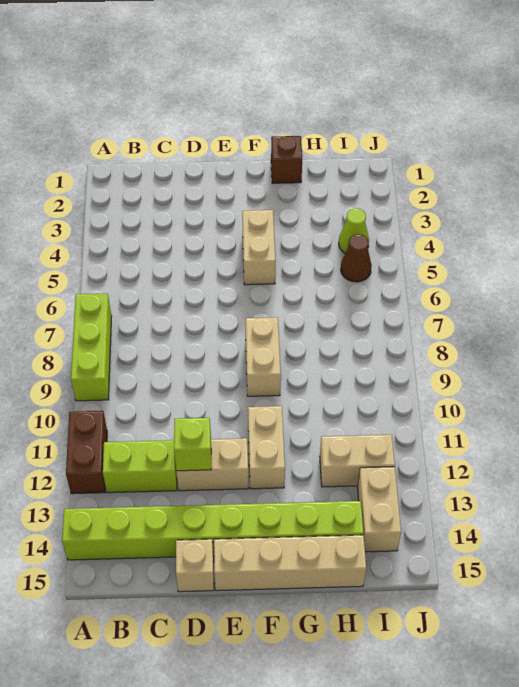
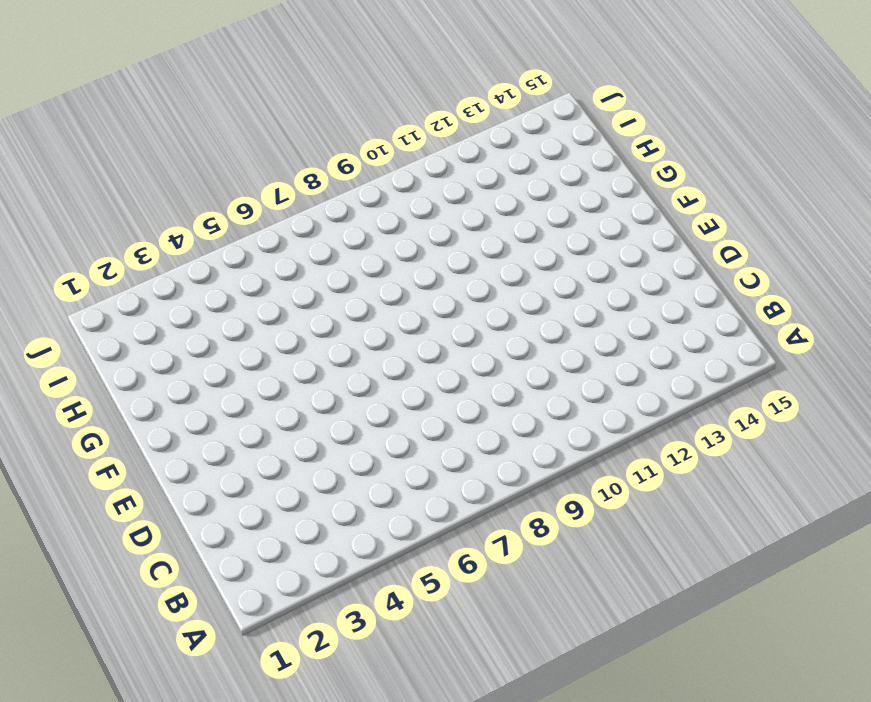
none -> lime brick A7:A9 level 1
none -> brown brick A11:A12 level 1
none -> lime brick A14:H14 level 1

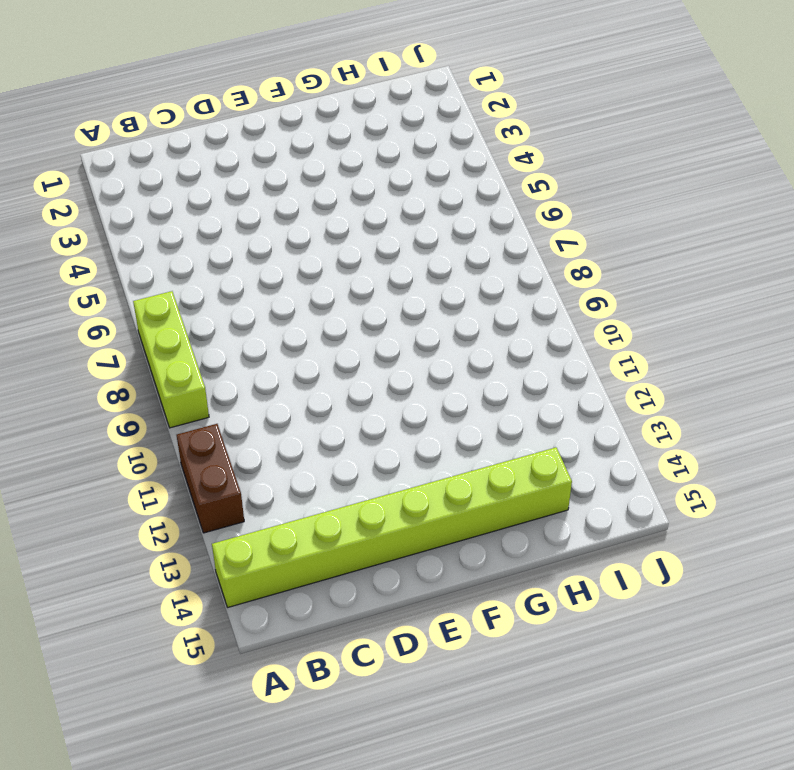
none -> lime brick B12:C12 level 1
none -> tan brick D12:E12 level 1
none -> tan brick D15 level 1

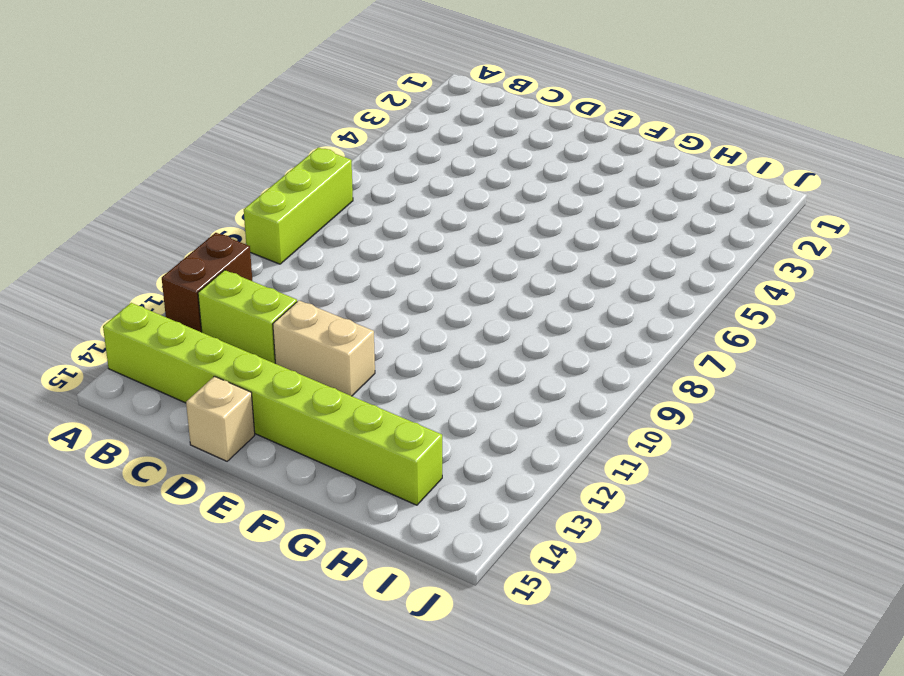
none -> tan brick E15:H15 level 1
none -> tan brick F4:F5 level 1
none -> tan brick F8:F9 level 1

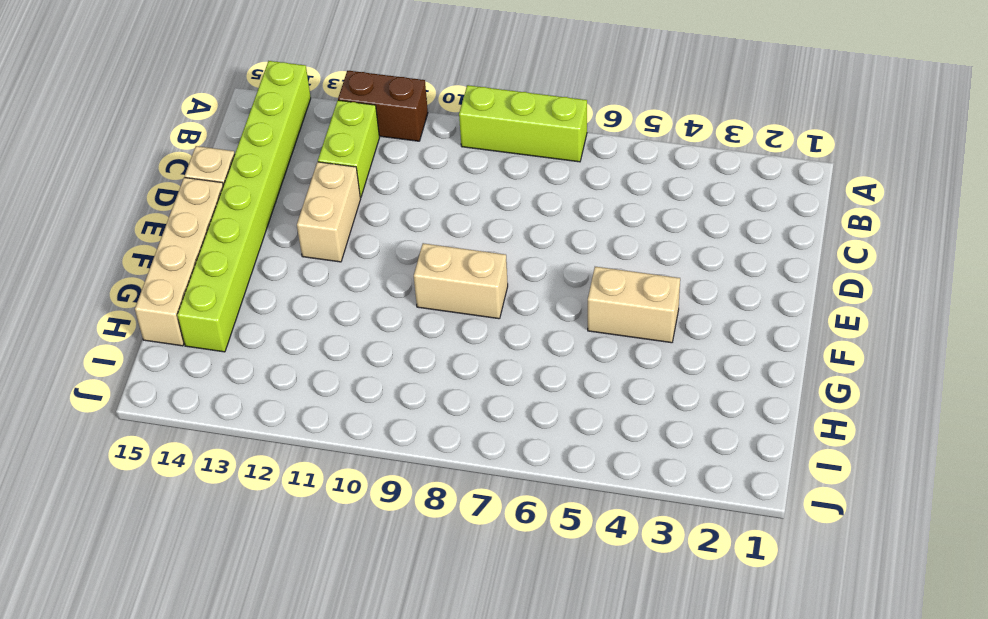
none -> tan brick F11:F12 level 1
none -> brown brick G1 level 1
none -> tan brick H12:I12 level 1

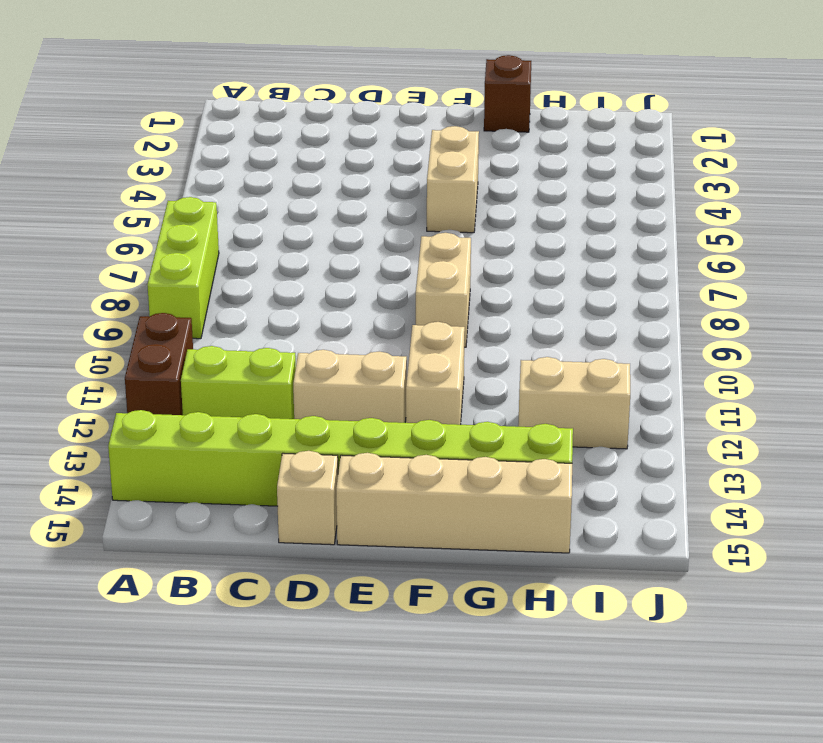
none -> lime cone I4 level 1
none -> brown cone I5 level 1
none -> tan brick I13:I14 level 1

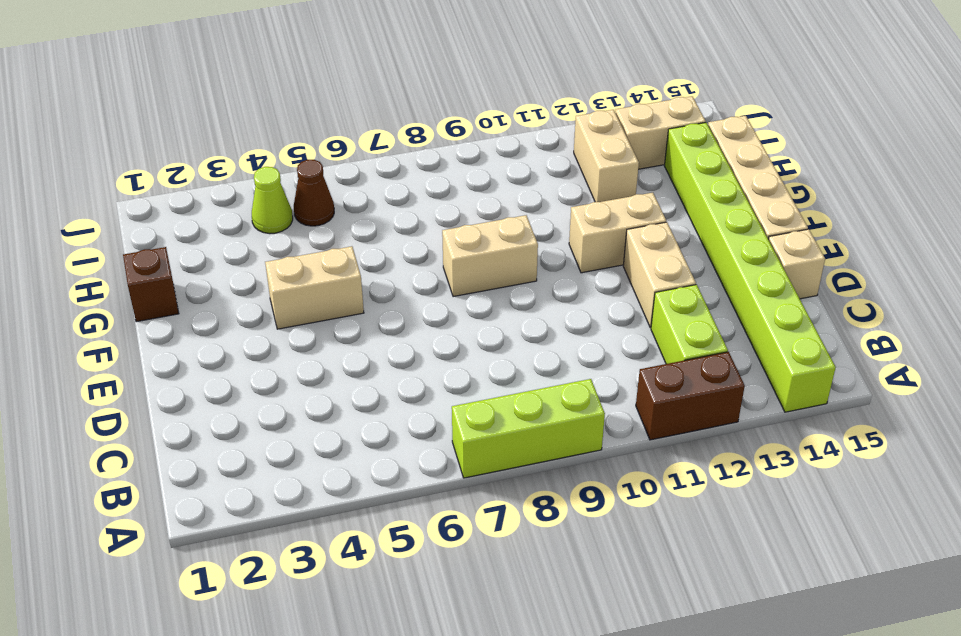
none -> lime brick D12 level 2

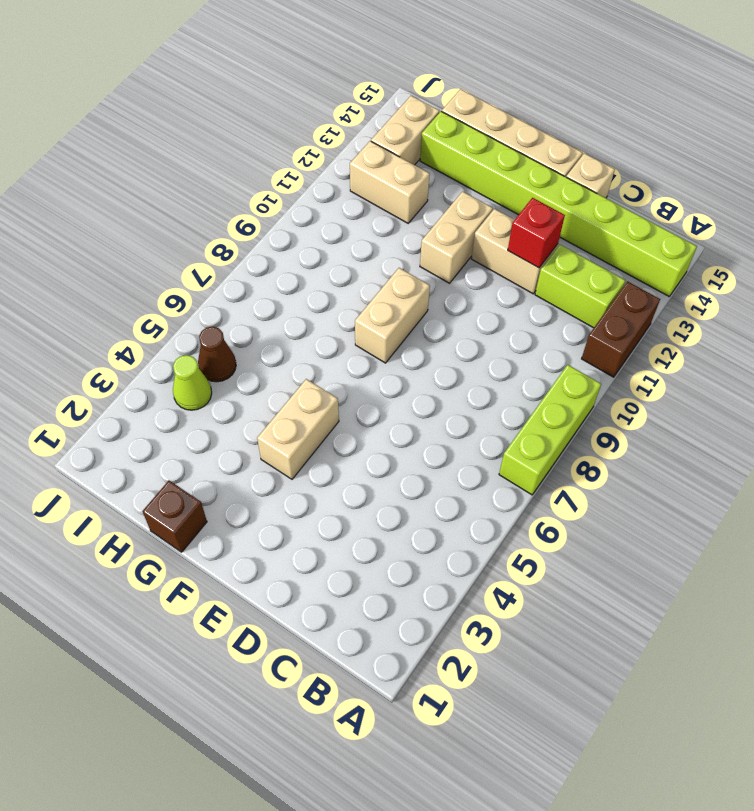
red brick D12 level 2 -> lime brick D12 level 2

